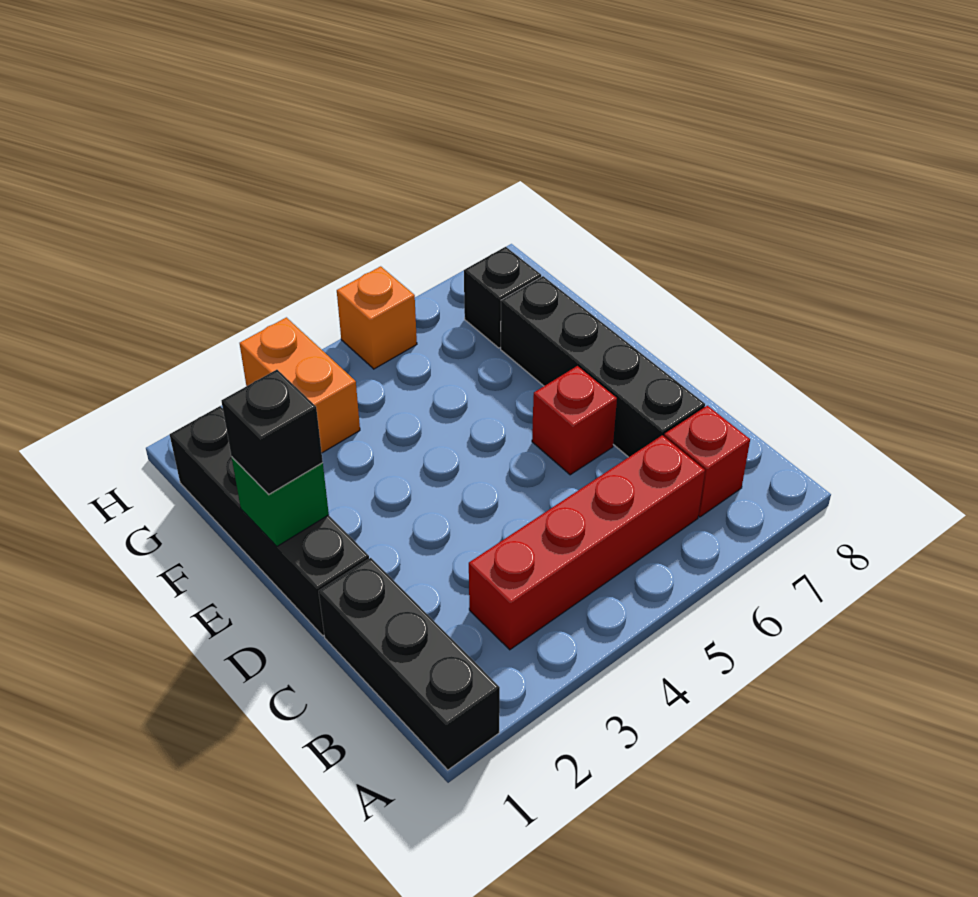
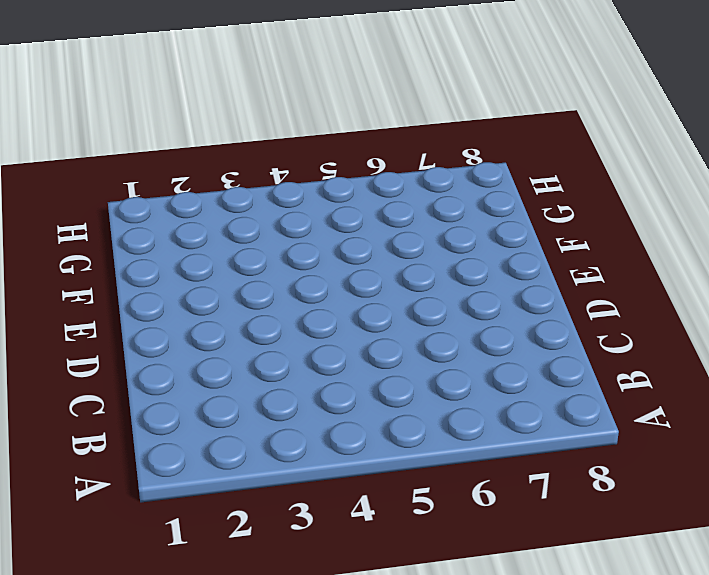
none -> black brick A1:C1 level 1
none -> red brick B3:B6 level 1

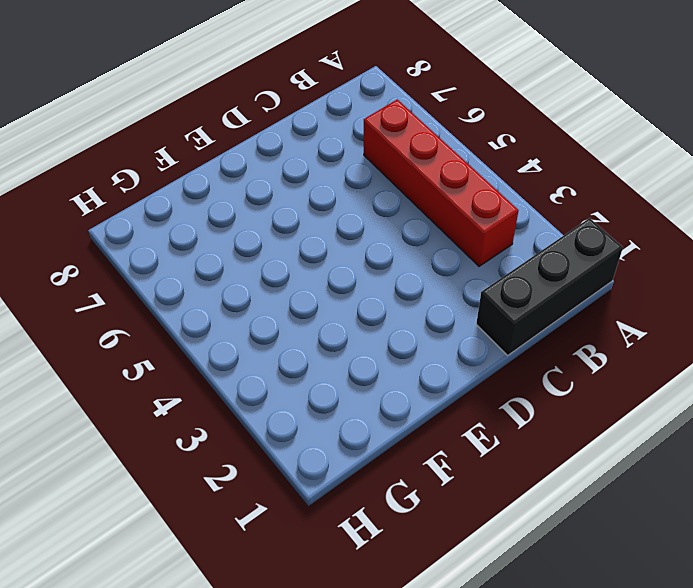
none -> red brick B7 level 1
none -> black brick C7:F7 level 1

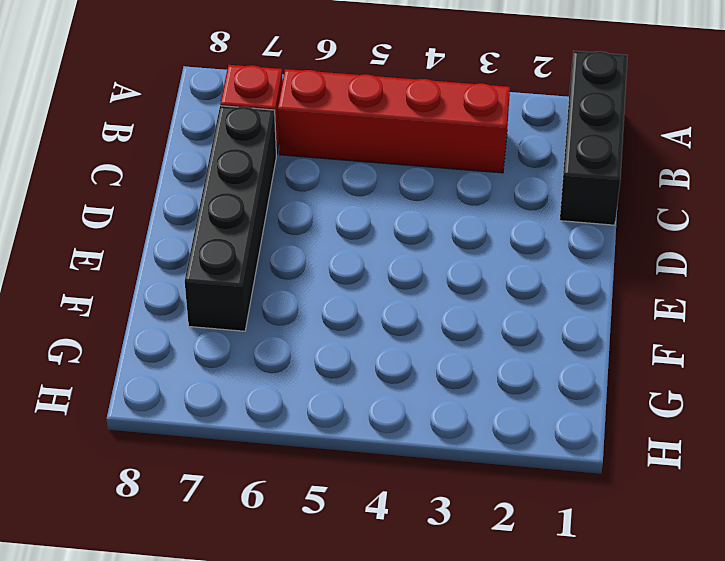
none -> black brick D1:G1 level 1
none -> red brick D6 level 1

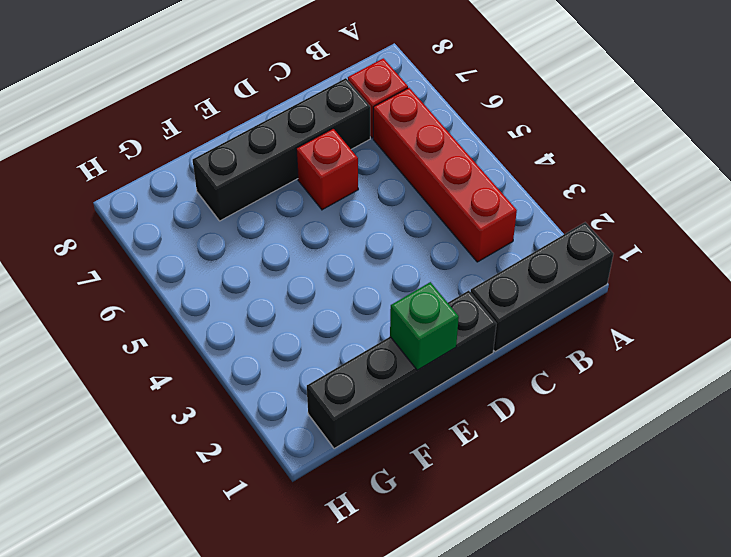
none -> orange brick G3:H3 level 1
none -> black brick G7 level 1

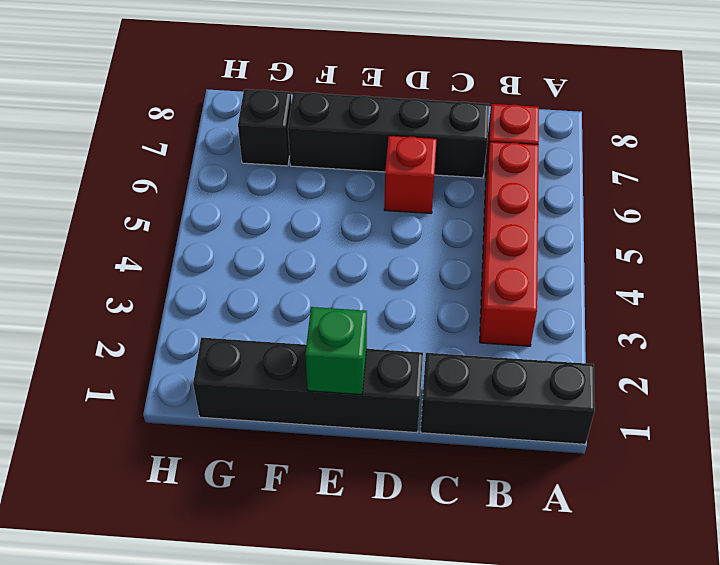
none -> orange brick G3:H3 level 1
none -> orange brick H5 level 1

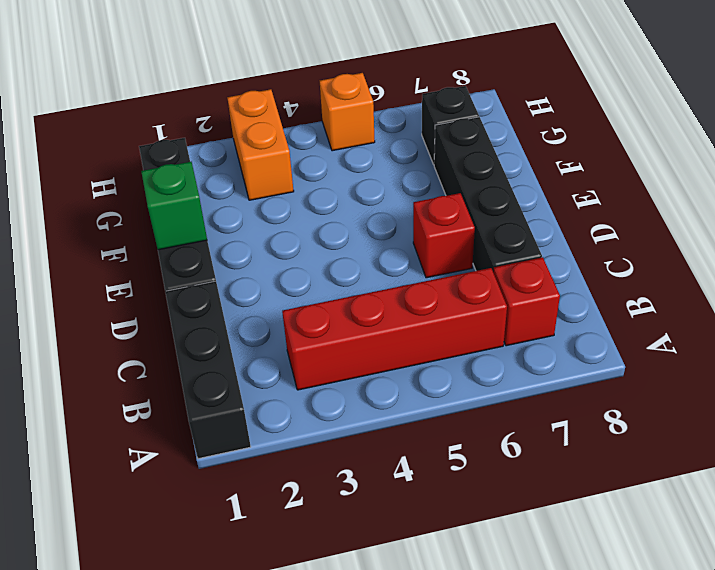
none -> black brick E1 level 3

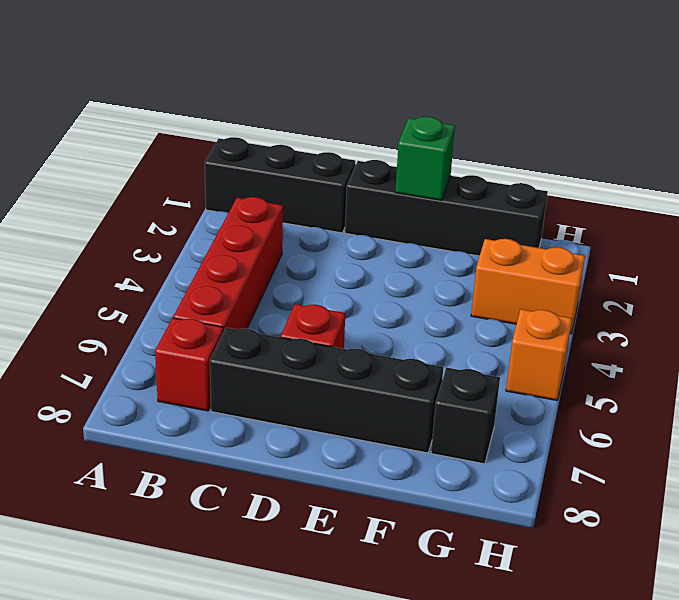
none -> black brick E1 level 3

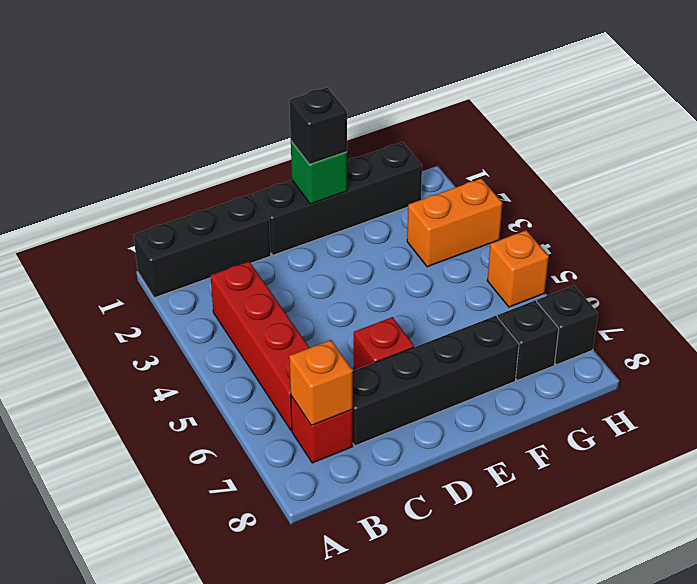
orange brick B7 level 2 -> none
black brick H7 level 1 -> none

